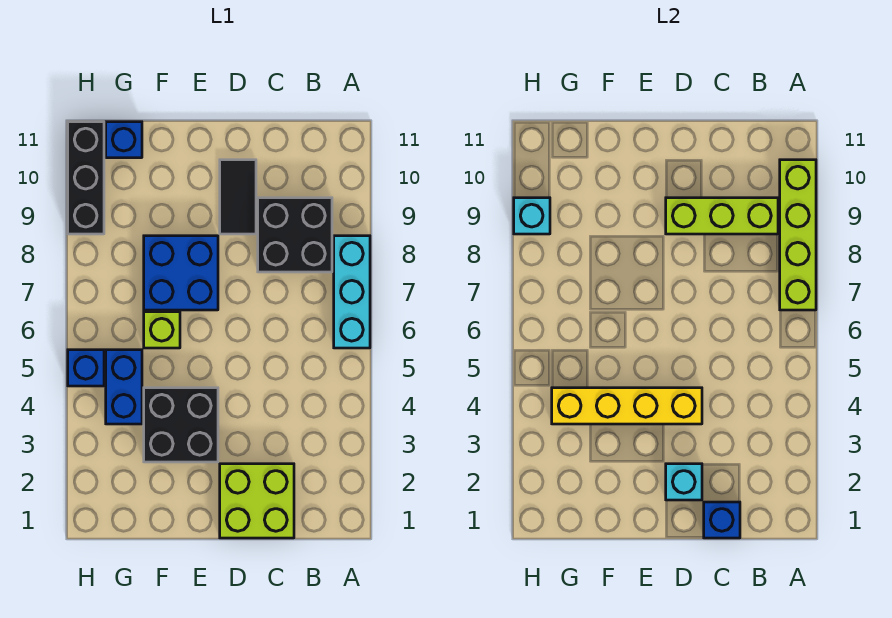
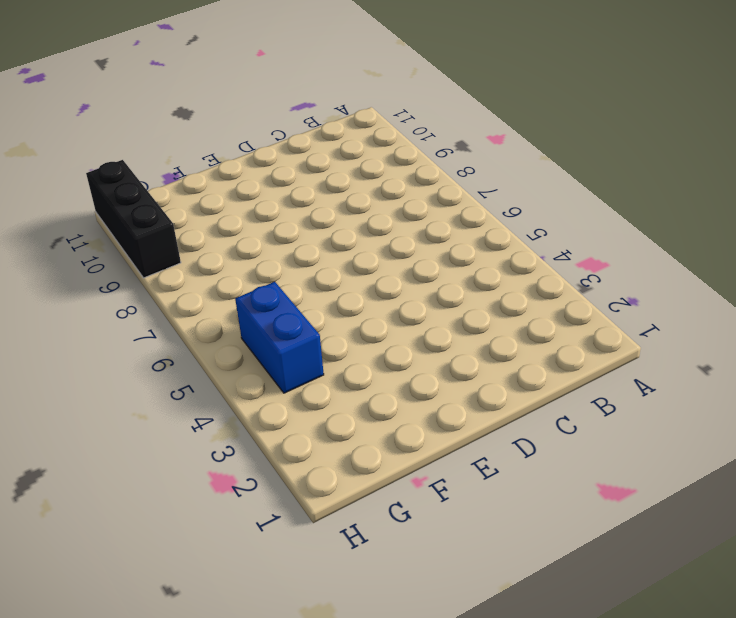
none -> cyan brick A6:A8 level 1
none -> black brick B8:C9 level 1
none -> lime brick C1:D2 level 1

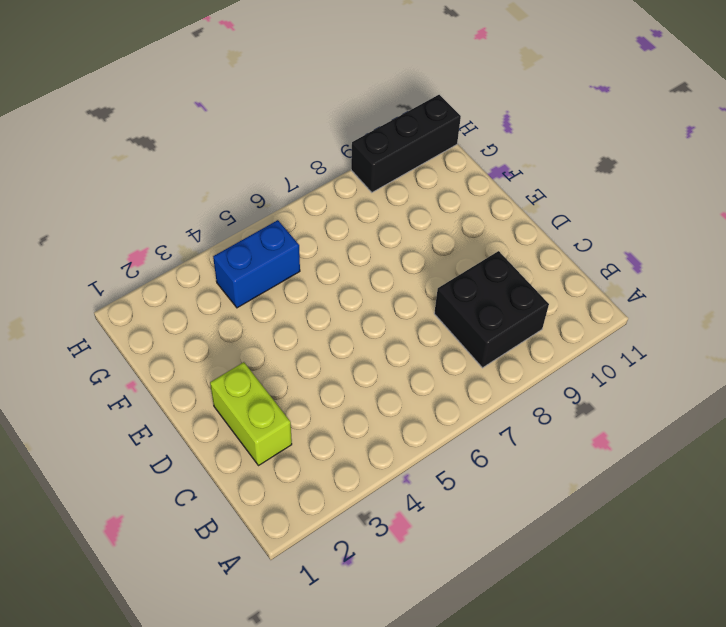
lime brick C2:D2 level 1 -> lime brick C1:D2 level 1
none -> cyan brick A6:A8 level 1
none -> black tile D9:D10 level 1
none -> black brick E3:F4 level 1

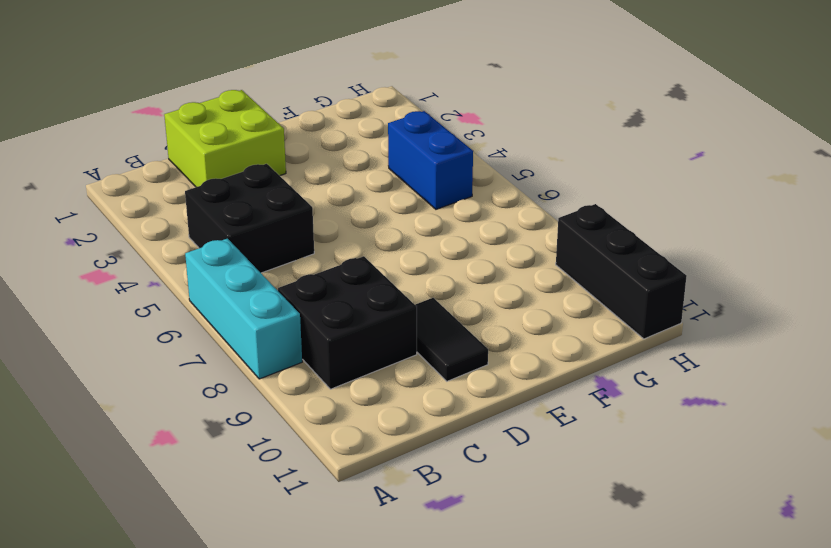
black brick B4:C5 level 1 -> black brick E3:F4 level 1
none -> blue brick E7:F8 level 1
none -> lime brick F6 level 1
none -> blue brick G11 level 1

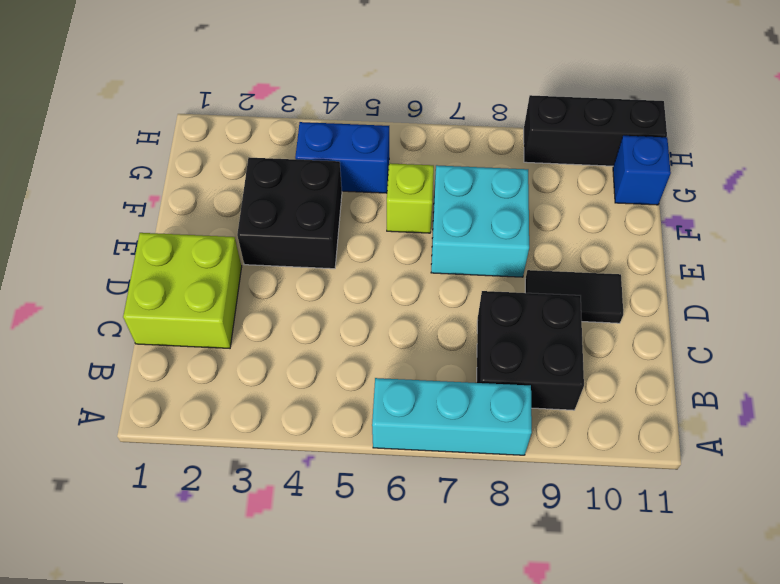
cyan brick E7:F8 level 1 -> blue brick E7:F8 level 1
none -> blue brick H5 level 1
none -> lime brick A7:A10 level 2
none -> lime brick B9:D9 level 2

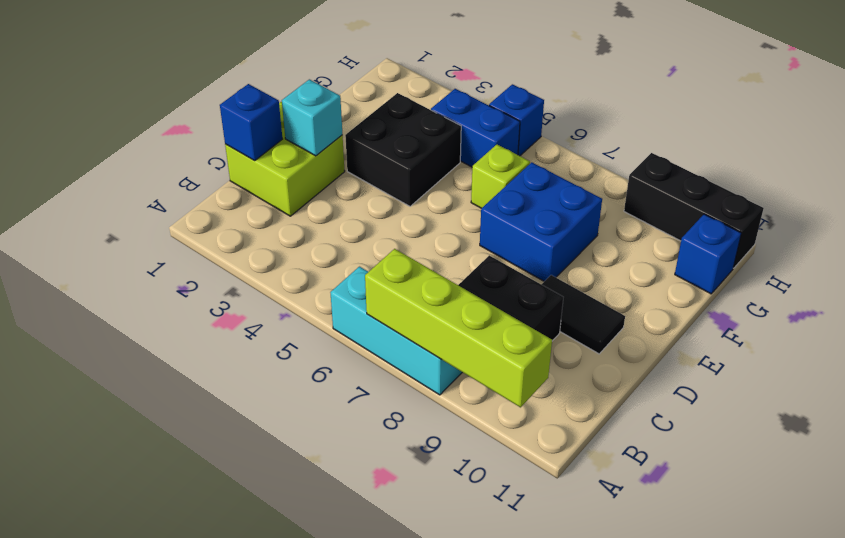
none -> lime brick B9:D9 level 2
none -> yellow brick D4:G4 level 2
none -> cyan brick H9 level 2

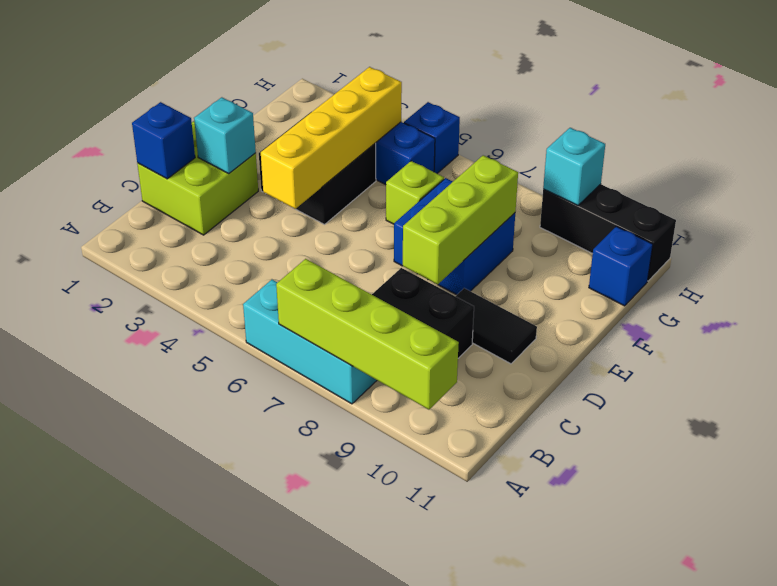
lime brick D8:F8 level 2 -> lime brick B9:D9 level 2

